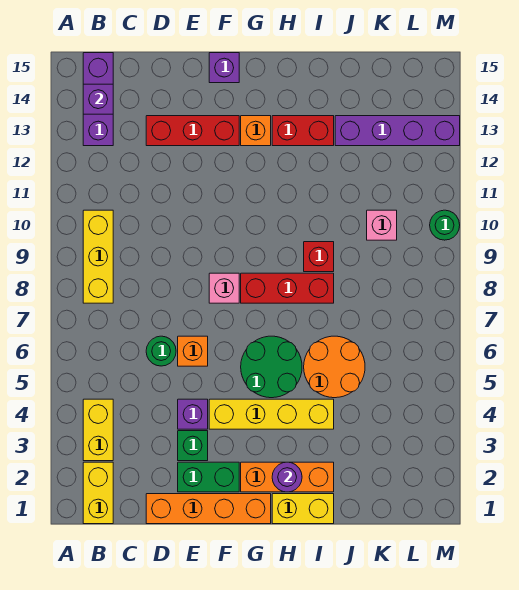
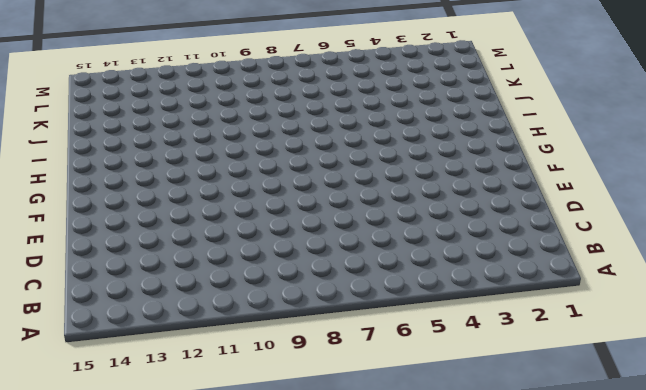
none -> yellow brick B1:B2 level 1
none -> yellow brick B3:B4 level 1
none -> yellow brick B8:B10 level 1

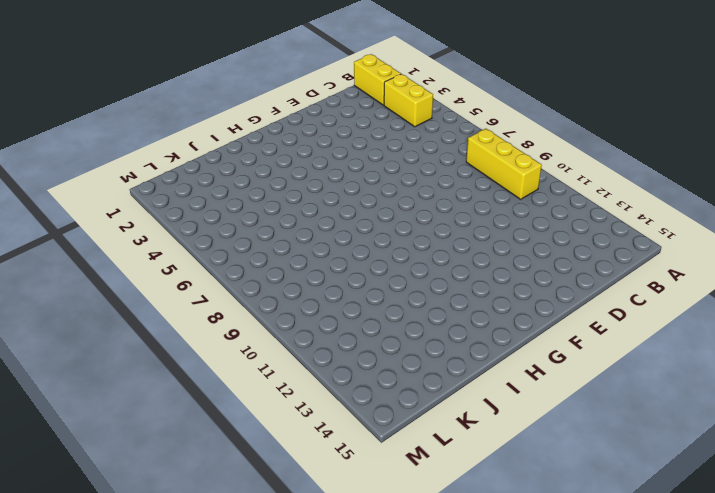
none -> purple brick B13:B15 level 1
none -> orange brick D1:G1 level 1
none -> green round brick D6 level 1

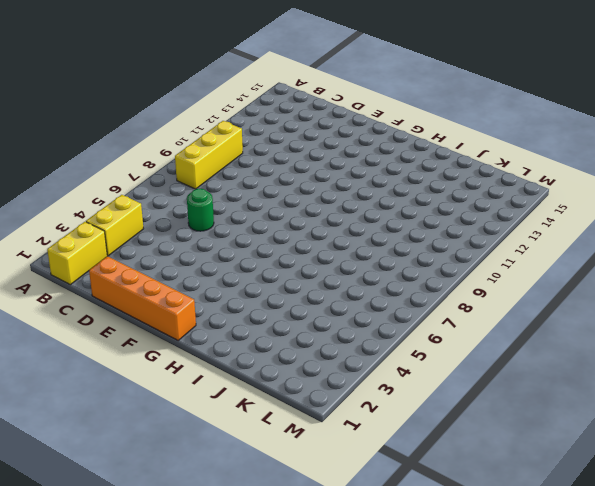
none -> purple brick B13:B15 level 1
none -> red brick D13:F13 level 1
none -> green brick E2:F2 level 1

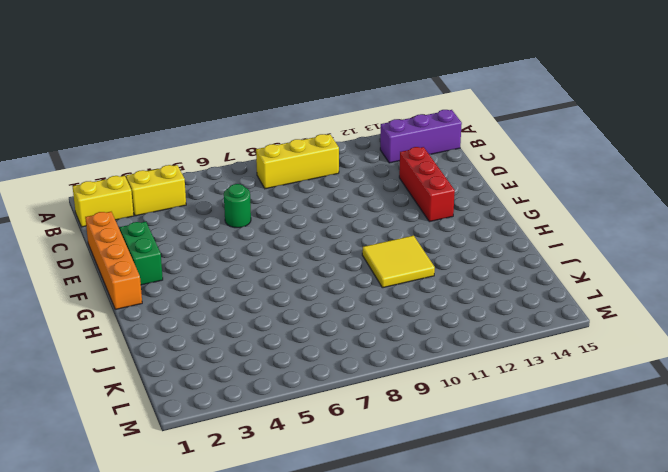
yellow tile H10:I11 level 1 -> none
none -> green brick E3 level 1
none -> purple brick E4 level 1
none -> orange brick E6 level 1

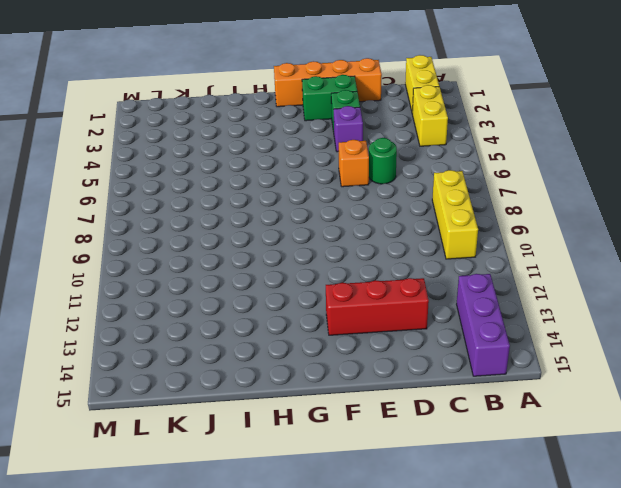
none -> yellow brick F4:I4 level 1
none -> pink brick F8 level 1
none -> purple brick F15 level 1

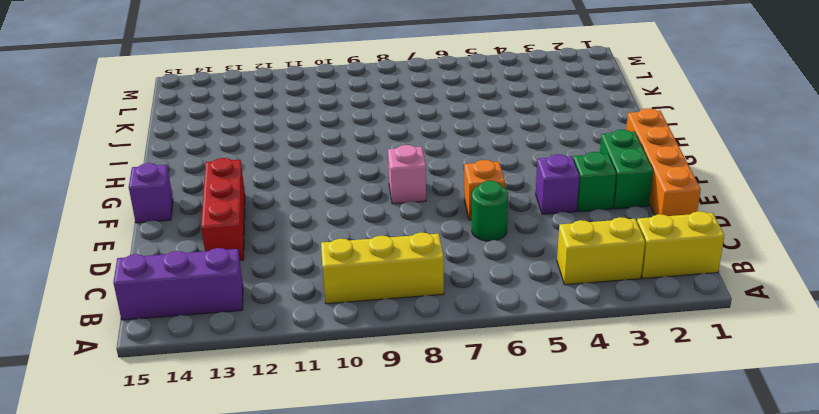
none -> yellow brick F4:I4 level 1
none -> orange brick G2:I2 level 1
none -> green round brick G5:H6 level 1

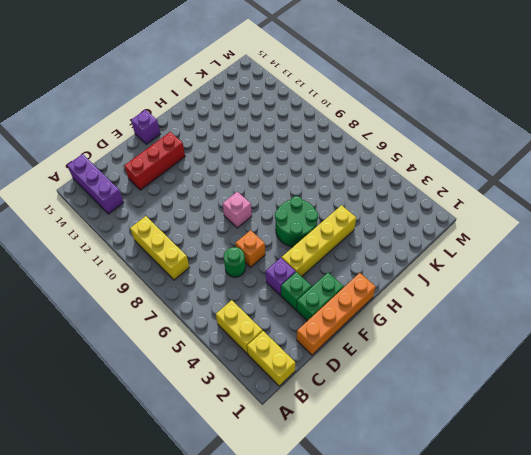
none -> orange brick G2:I2 level 1
none -> red brick G8:I8 level 1
none -> orange brick G13 level 1

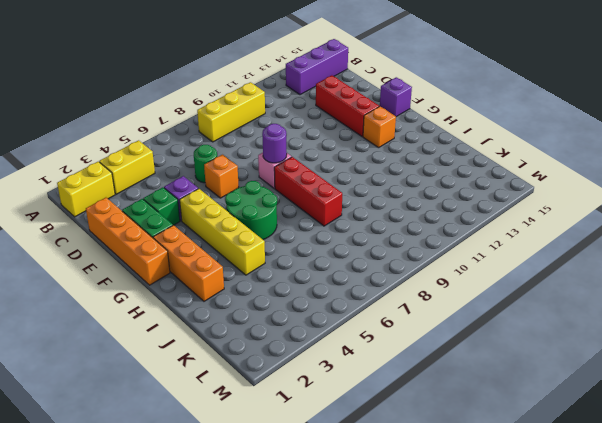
purple round brick F8 level 2 -> purple round brick H2 level 2
none -> yellow brick H1:I1 level 1
none -> red brick H13:I13 level 1
none -> orange round brick I5:J6 level 1

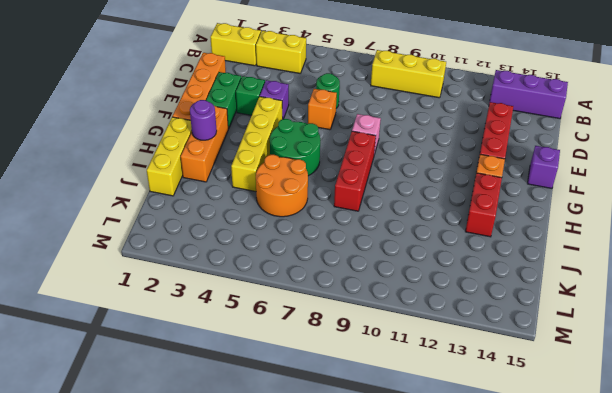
yellow brick H1:J1 level 1 -> yellow brick H1:I1 level 1
none -> red brick I9 level 1
none -> purple brick J13:M13 level 1
none -> pink brick K10 level 1

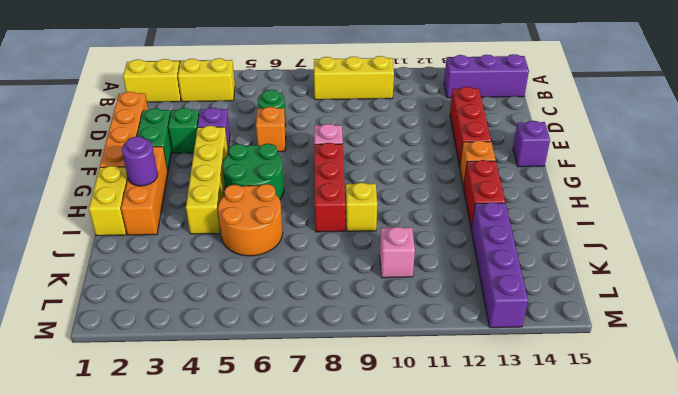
yellow brick I9 level 1 -> red brick I9 level 1
none -> green round brick M10 level 1
none -> purple brick B14 level 2

